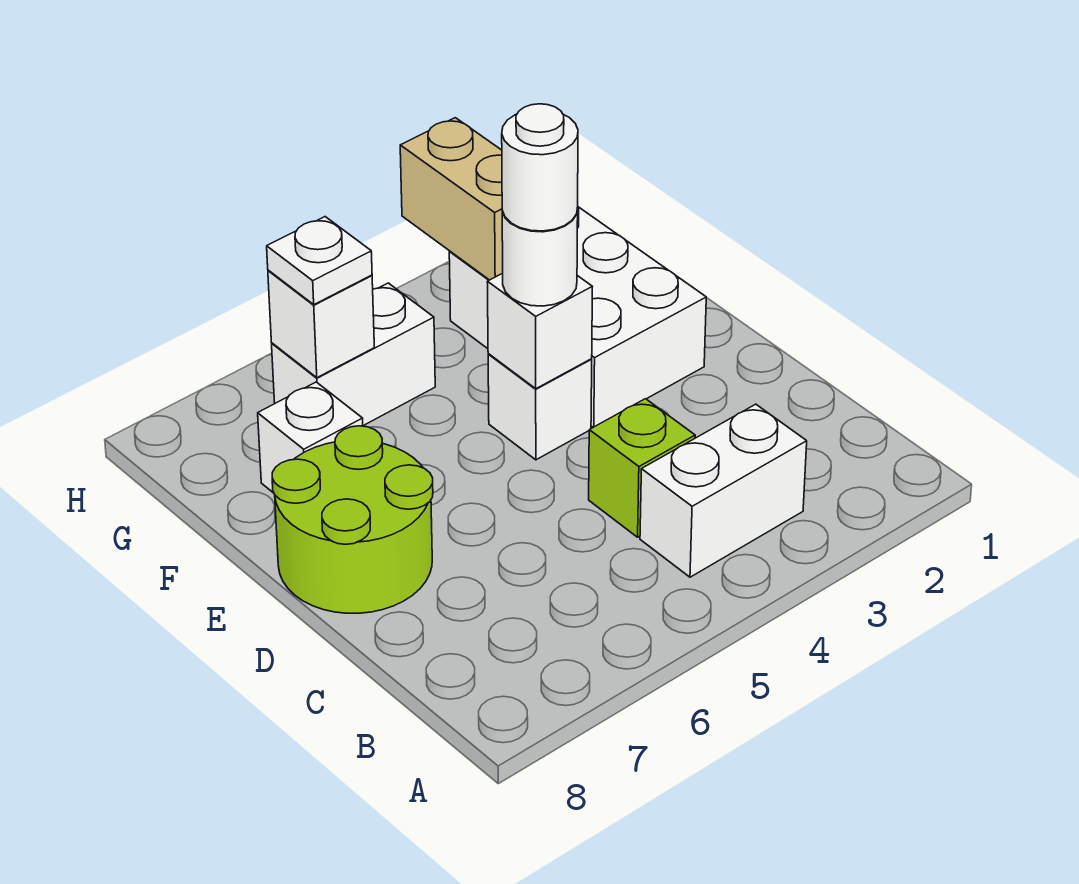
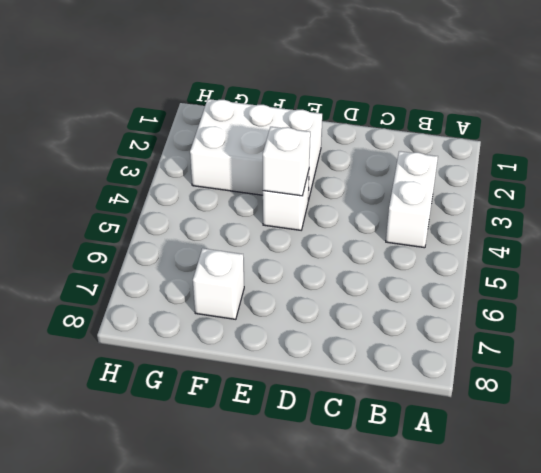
none -> lime brick C4 level 1
none -> lime round brick D7:E8 level 1
none -> white brick G5:G6 level 1

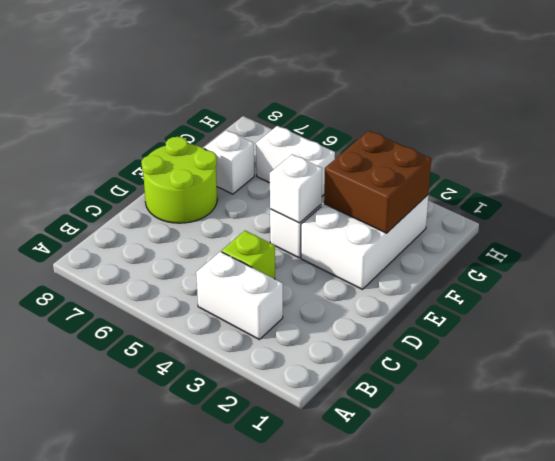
brown brick F2:G3 level 2 -> tan brick G3:H3 level 2
none -> white brick G6 level 2
none -> white round brick E4 level 3
none -> white plate G6 level 3

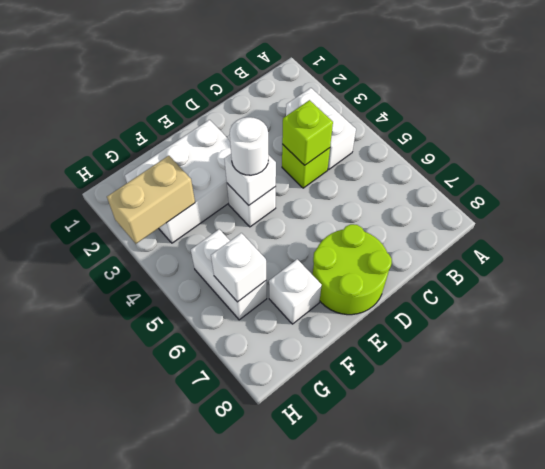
lime brick C4 level 2 -> none
none -> white plate G6 level 3
none -> white round brick E4 level 4

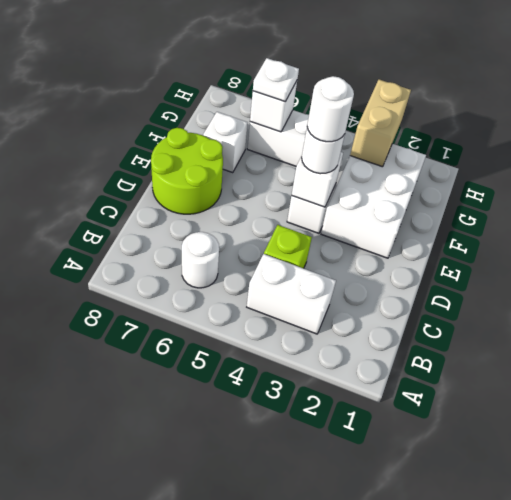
white round brick B6 level 1 -> none

